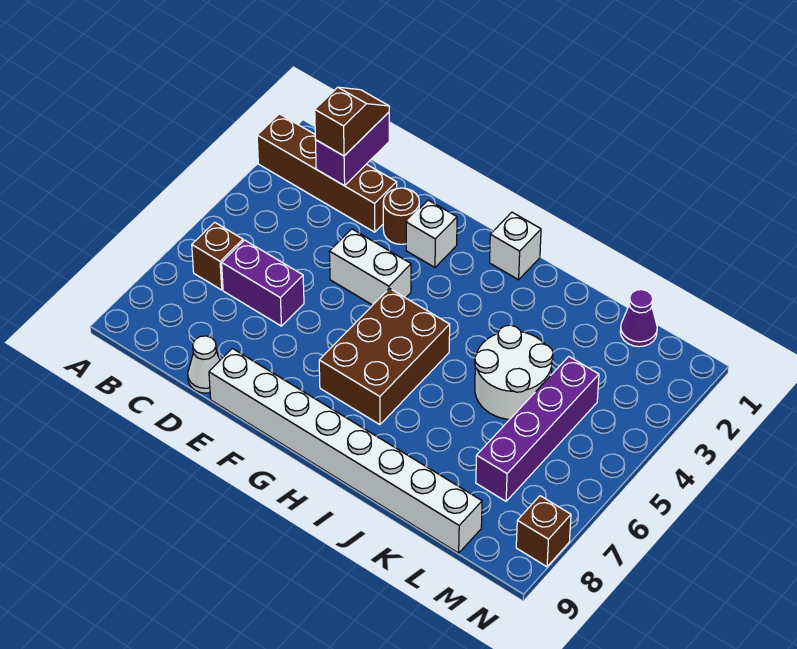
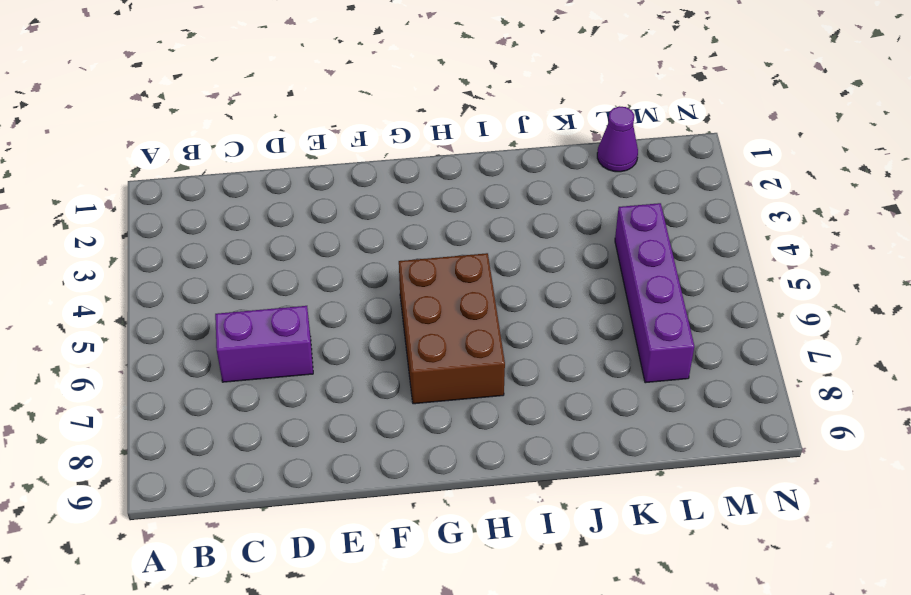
none -> brown brick A2:D2 level 1
none -> brown brick B6 level 1
none -> white cone D9 level 1

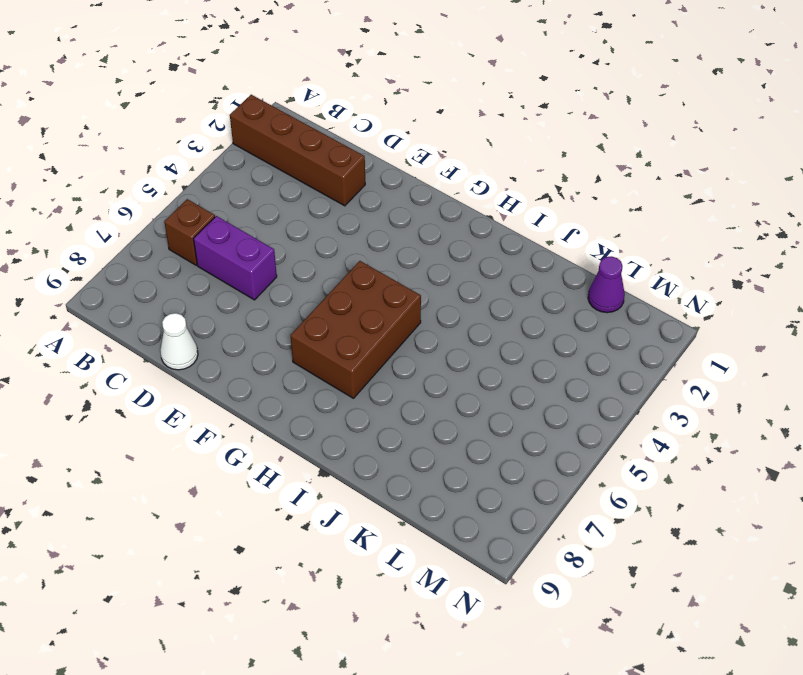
none -> brown round brick E2 level 1
none -> white brick E4:F4 level 1
none -> white brick E9:L9 level 1

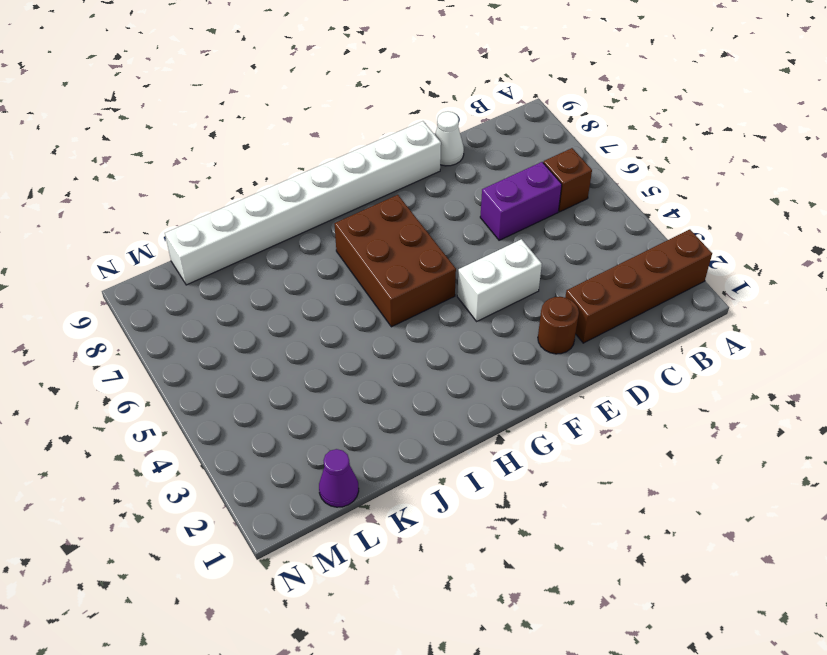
none -> white brick F2 level 1
none -> white brick H1 level 1
none -> white round brick J4:K5 level 1

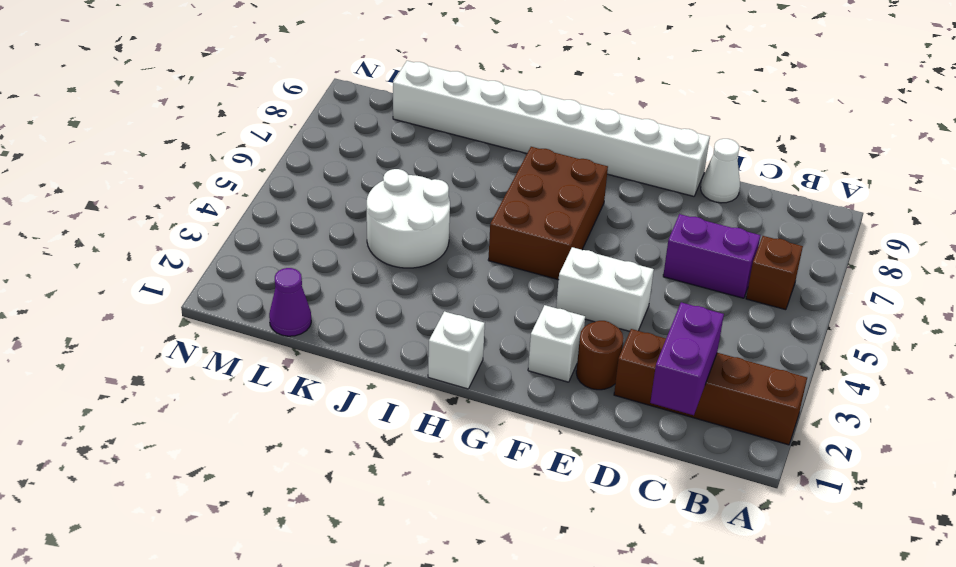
none -> purple brick L4:L7 level 1
none -> brown brick N8 level 1
none -> brown slope C1:C2 level 3 top 2

